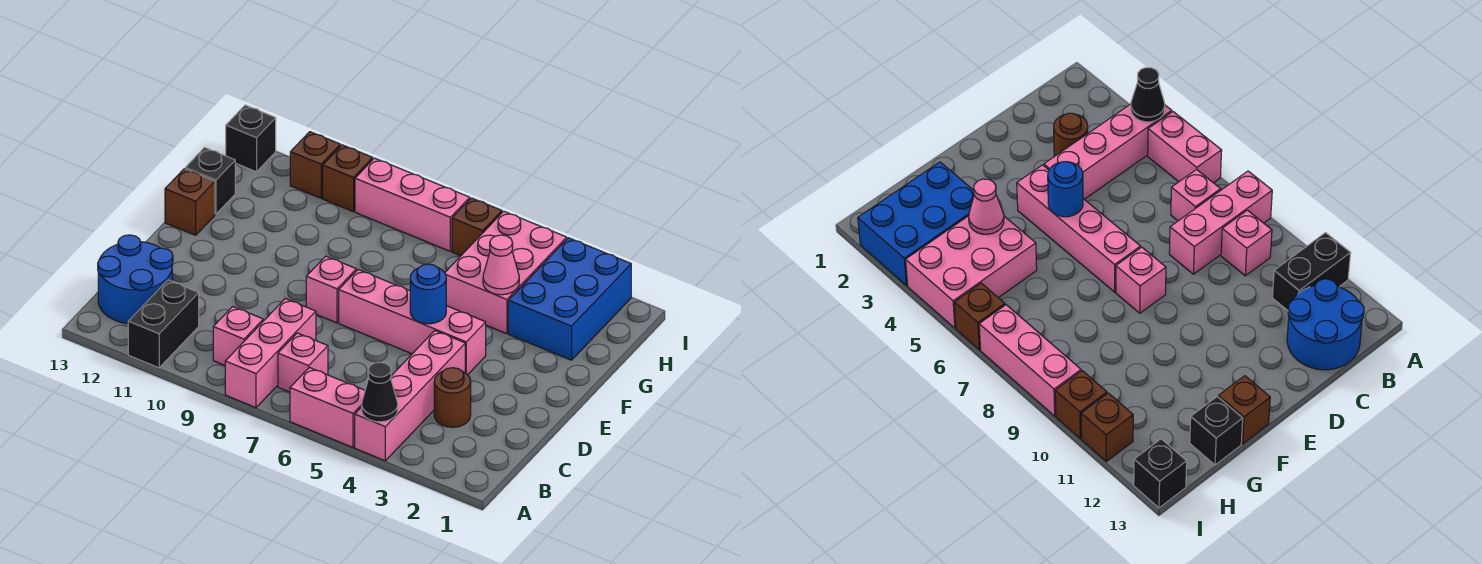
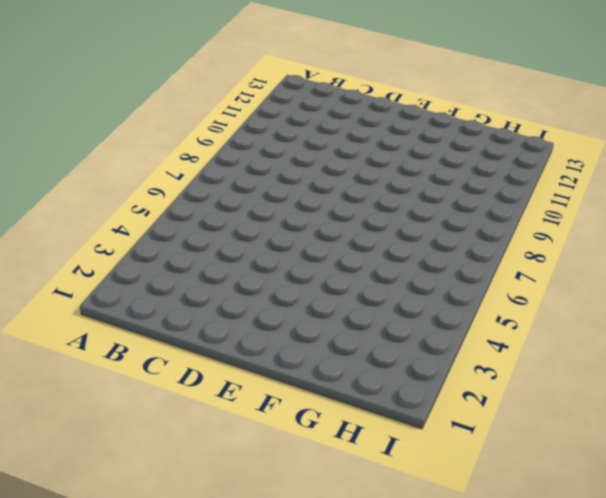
none -> pink brick A4:D4 level 1
none -> pink brick A5:A6 level 1
none -> pink brick A8:C8 level 1

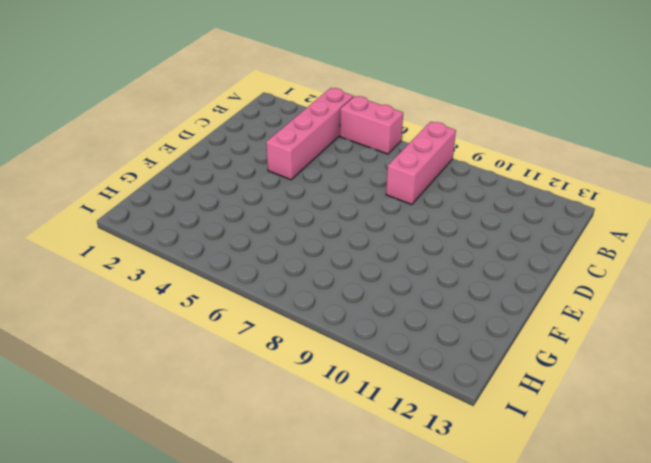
none -> black brick A11:B11 level 1
none -> pink brick B7 level 1
none -> pink brick B9 level 1

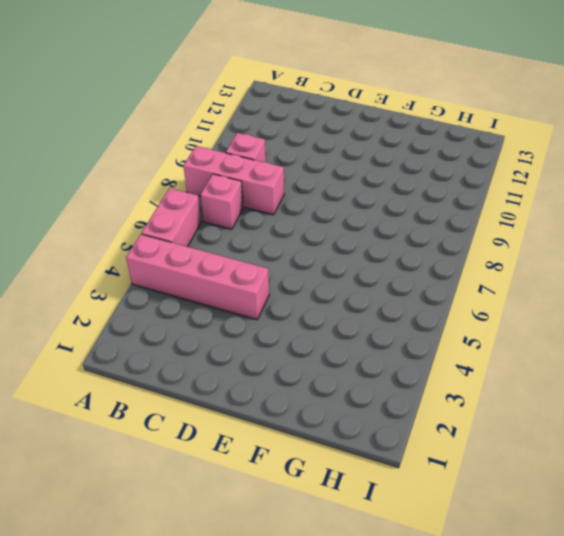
none -> black brick A11:B11 level 1
none -> blue round brick B12:C13 level 1
none -> brown round brick C3 level 1

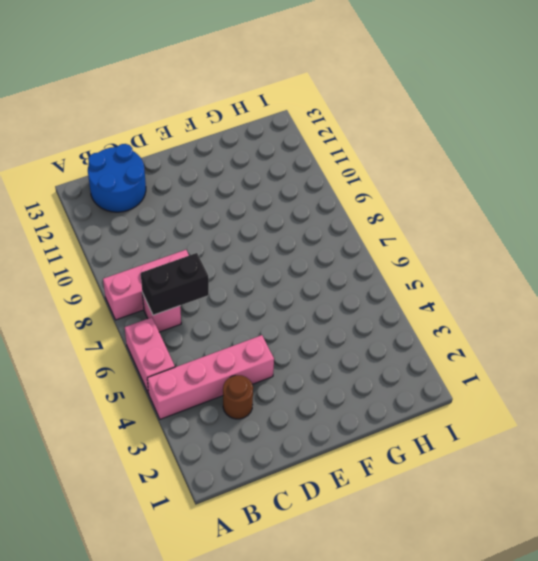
black brick B7:C7 level 2 -> black brick A11:B11 level 1
none -> pink brick B9 level 1
none -> pink brick E4:E7 level 1
none -> pink brick E8 level 1

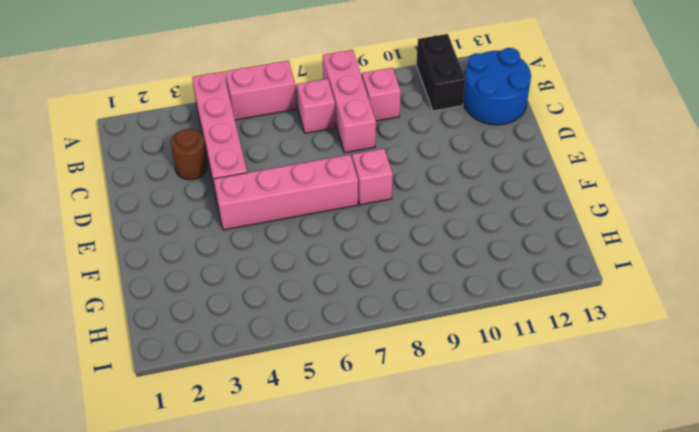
none -> brown brick F13 level 1
none -> blue brick G2:I3 level 1
none -> pink brick G4:I5 level 1

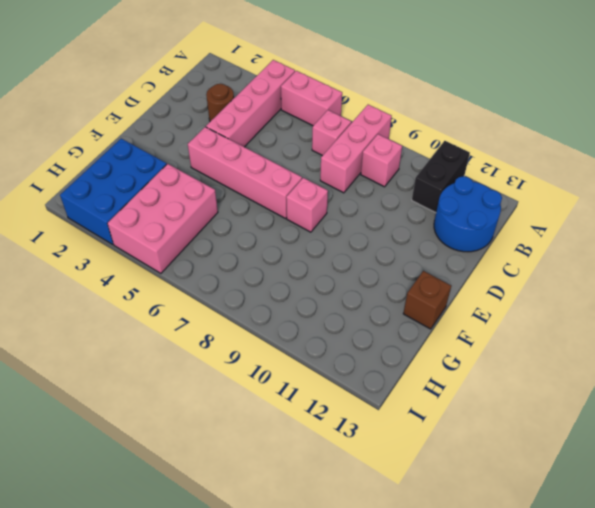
none -> black brick G13 level 1
none -> brown brick I6 level 1
none -> pink brick I7:I9 level 1

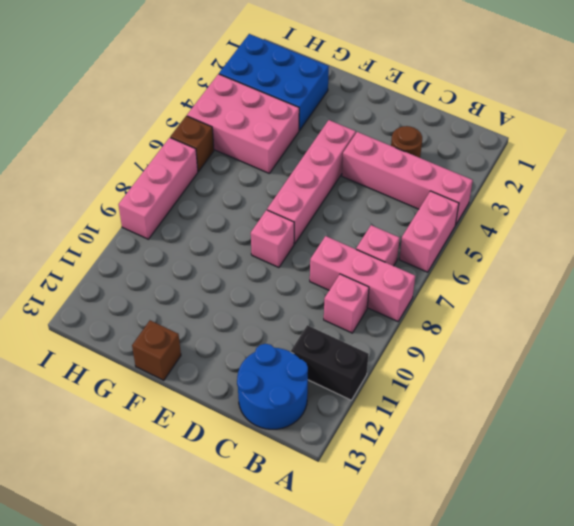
none -> black brick G13 level 1
none -> brown brick I10 level 1
none -> brown brick I11 level 1

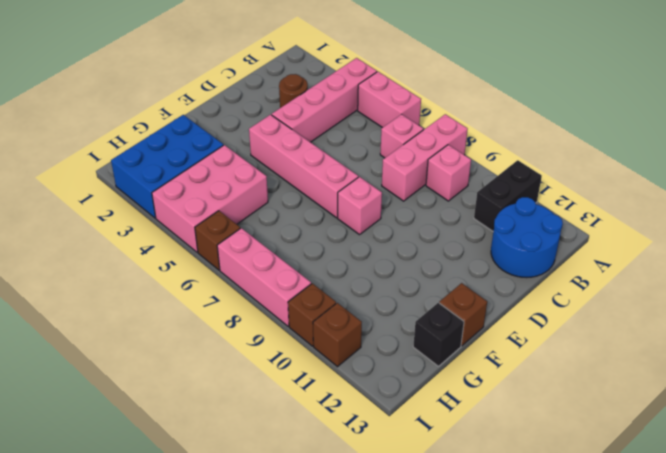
none -> black brick I13 level 1
none -> black cone A4 level 2
none -> blue round brick E5 level 2

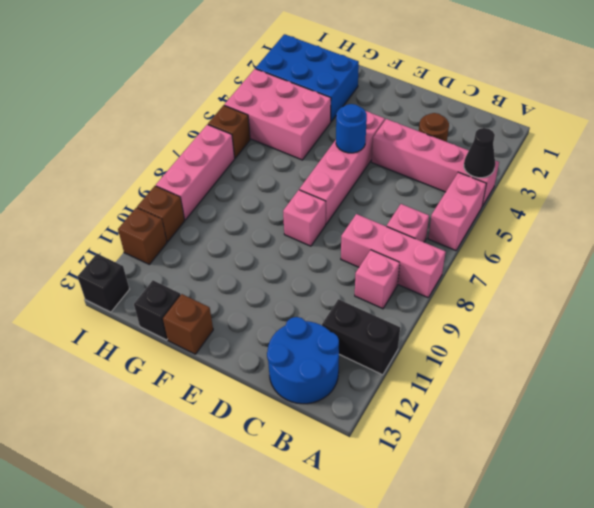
none -> pink cone G4 level 2

